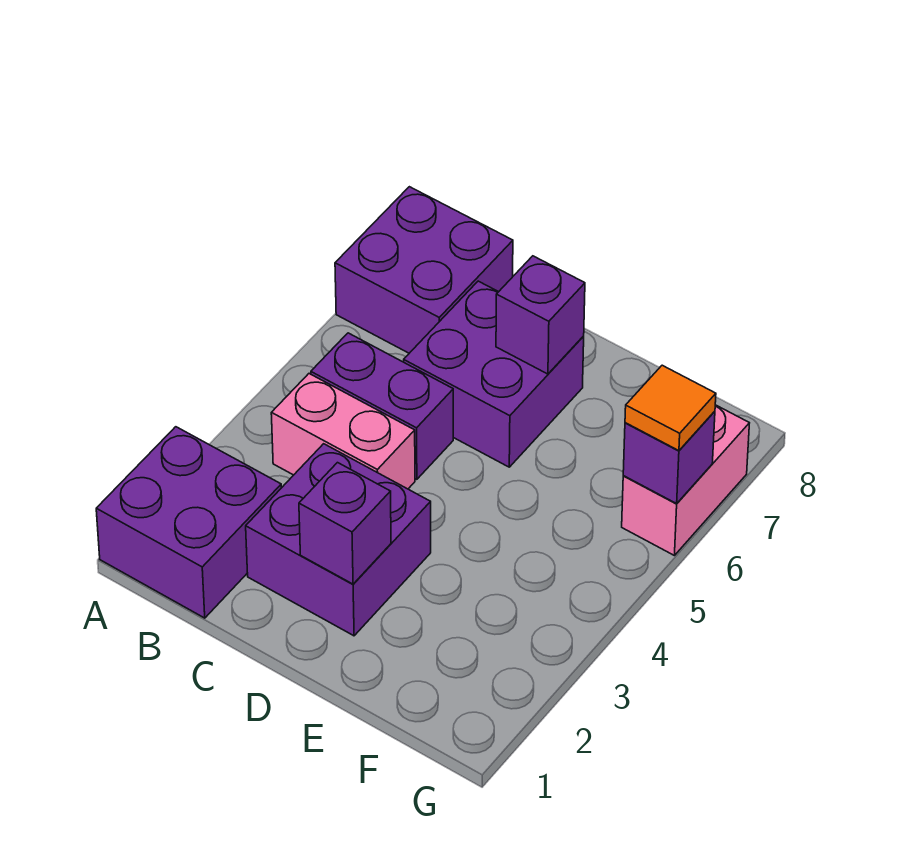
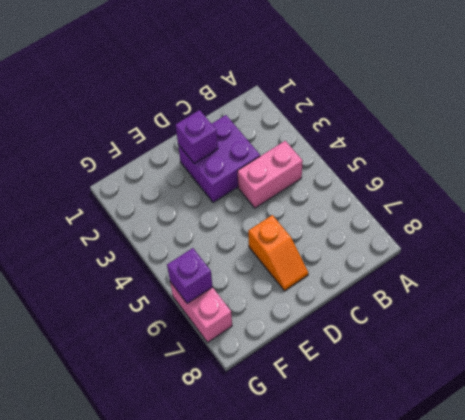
orange slope D6:D7 level 1 top 6 -> purple brick C6:D7 level 1
none -> purple brick A1:B2 level 1
none -> purple brick A7:B8 level 1

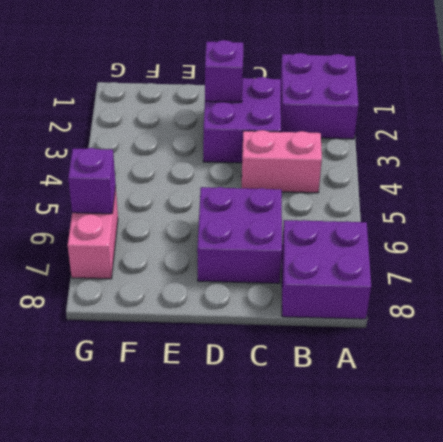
none -> purple brick B5:C5 level 1
none -> purple brick D7 level 2

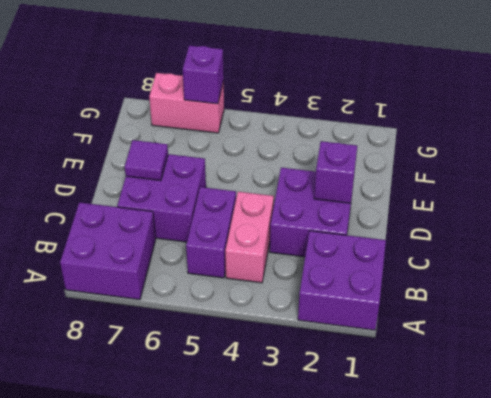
purple tile D7 level 2 -> purple brick D7 level 2
none -> orange tile G6 level 3

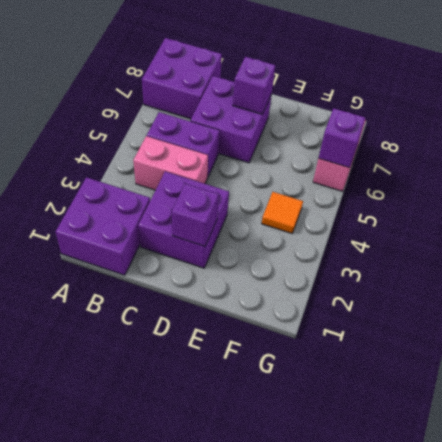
orange tile F4 level 1 -> orange tile G6 level 3

